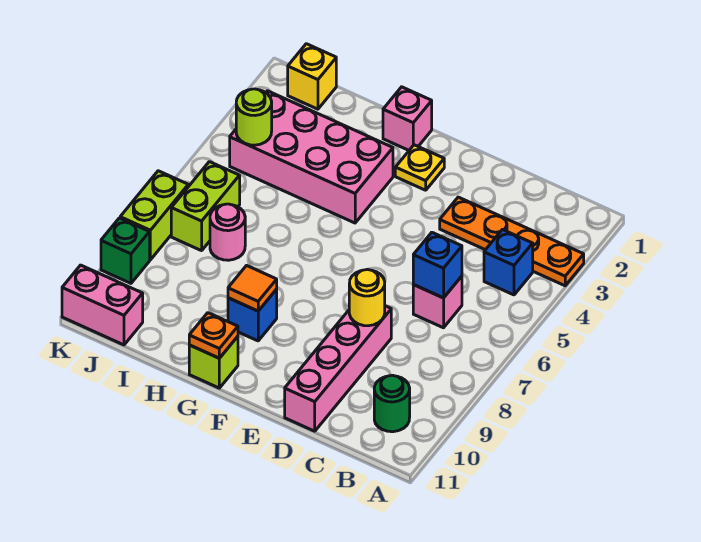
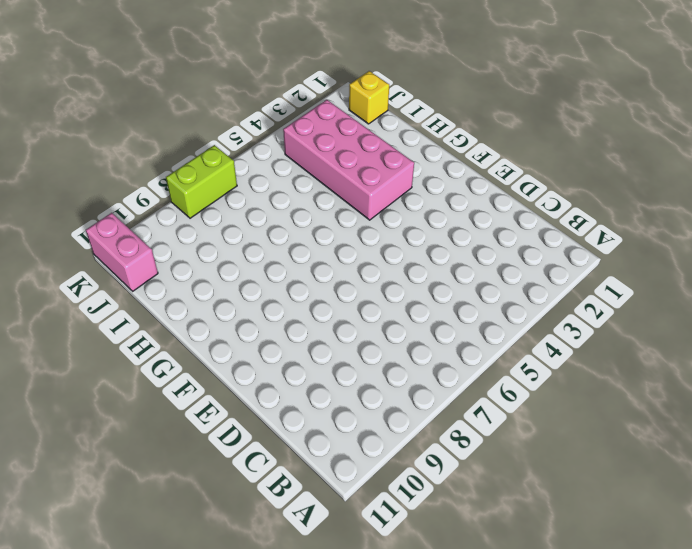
none -> orange plate A3:D3 level 1
none -> blue brick B4 level 1
none -> green round brick B10 level 1

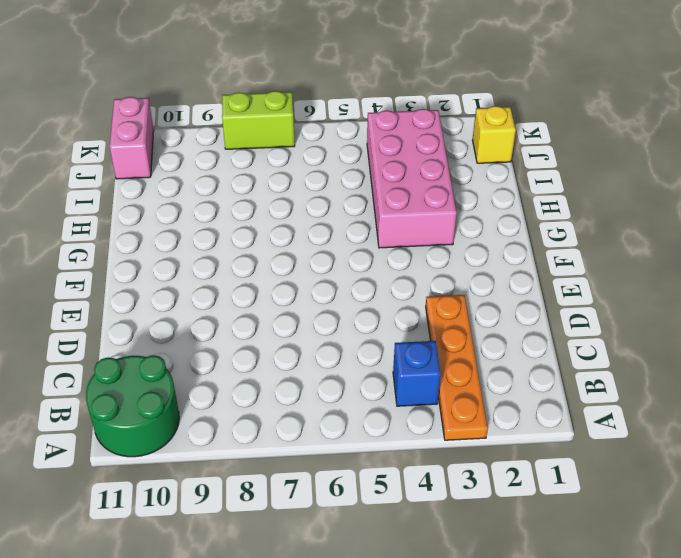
green round brick A10:B11 level 1 -> green round brick B10 level 1
none -> pink brick C6 level 1
none -> pink brick D8:D11 level 1
none -> yellow plate F2 level 1

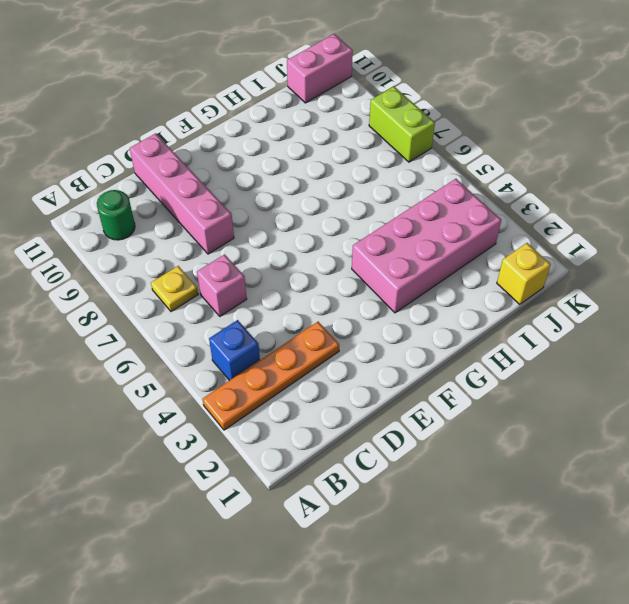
yellow plate B7 level 1 -> yellow plate F2 level 1
none -> pink brick G1 level 1
none -> blue brick G9 level 1
none -> lime brick G11 level 1

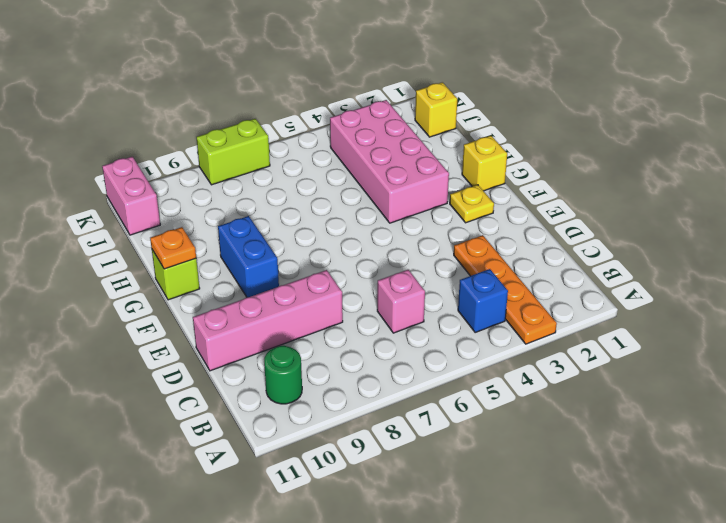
blue brick F9:G9 level 1 -> blue brick G9 level 1
yellow brick G1 level 1 -> pink brick G1 level 1
none -> pink round brick I7 level 1
none -> lime brick J6:J7 level 1
none -> green brick K9 level 1

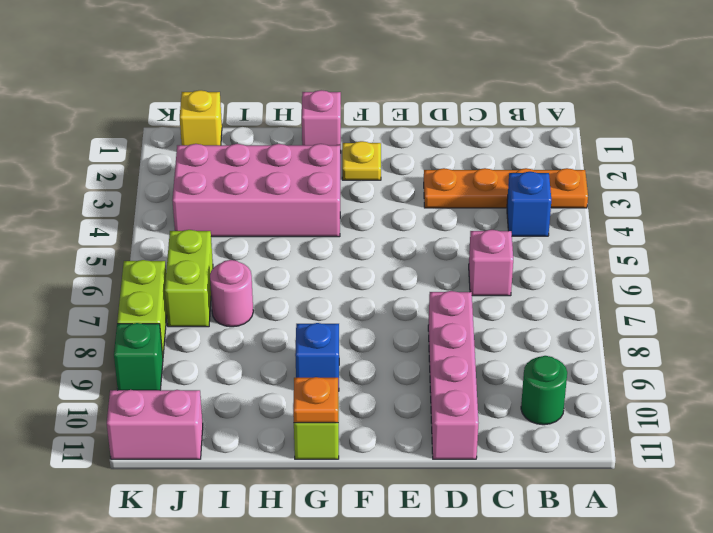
none -> blue brick C6 level 2
none -> yellow round brick D8 level 2
none -> orange tile G9 level 2

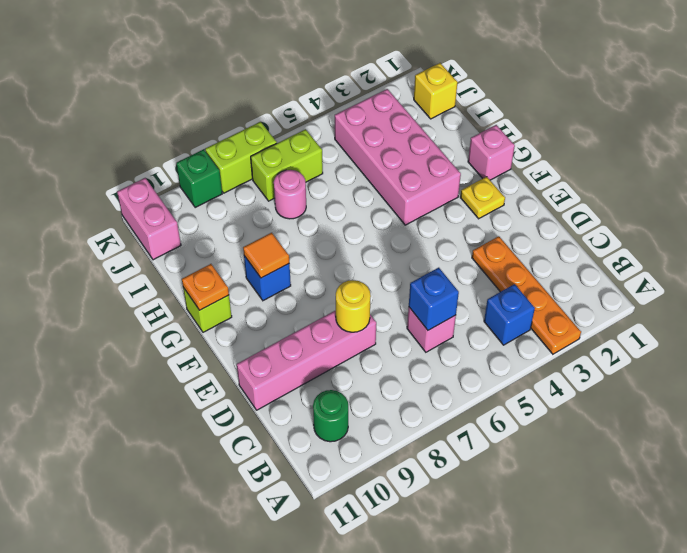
none -> lime round brick J4 level 2

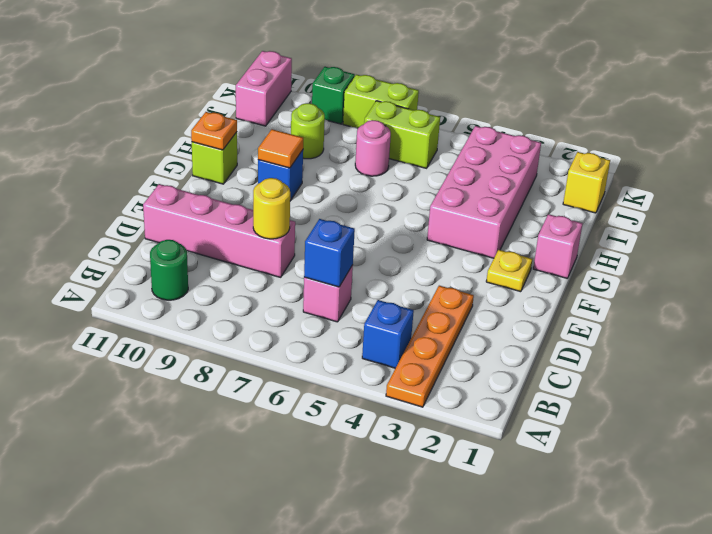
lime round brick I9 level 1 -> lime round brick J4 level 2

